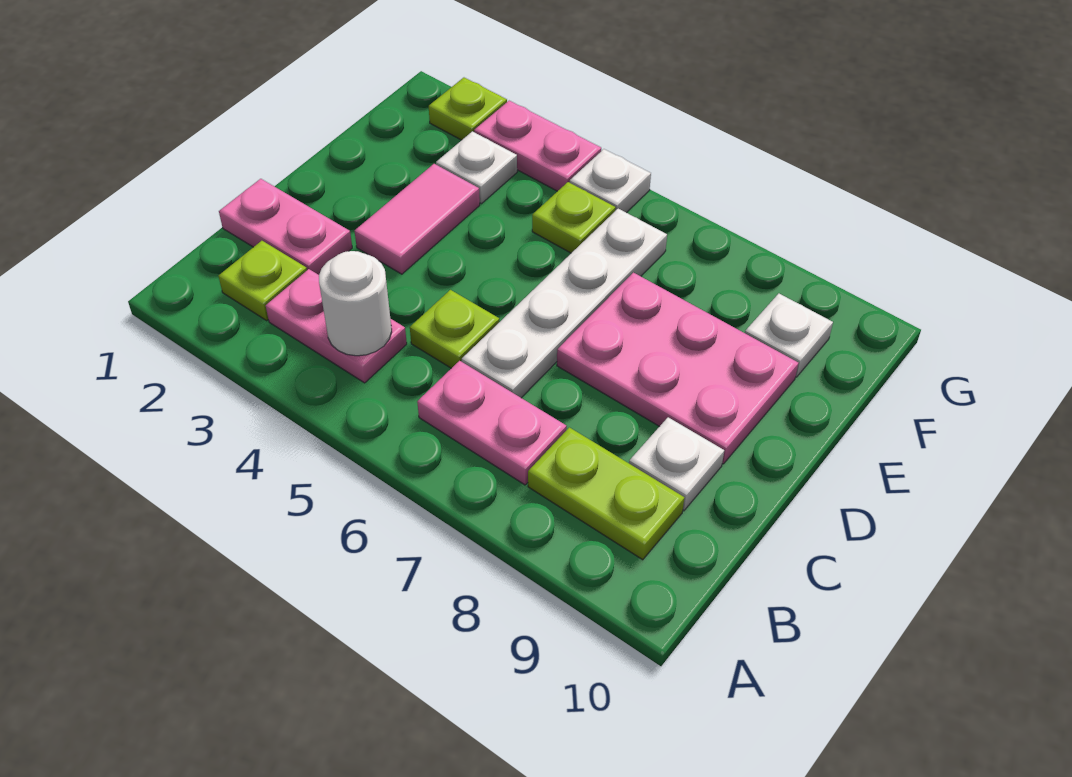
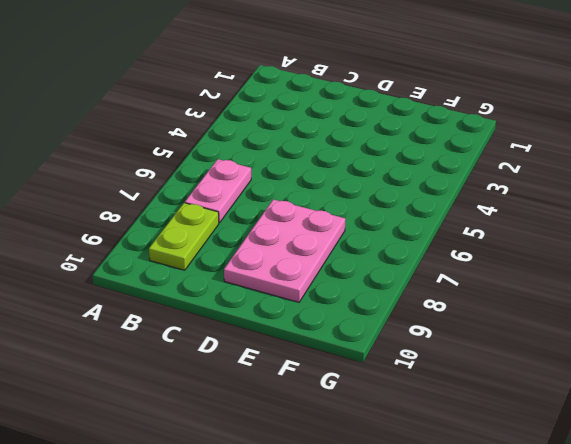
none -> lime plate B2 level 1
none -> pink plate B3:B4 level 1
none -> pink plate C1:C2 level 1

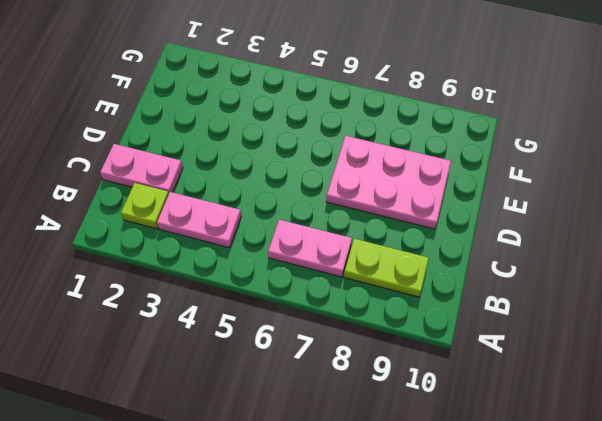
none -> lime plate C5 level 1
none -> white plate C6:F6 level 1
none -> white plate C9 level 1

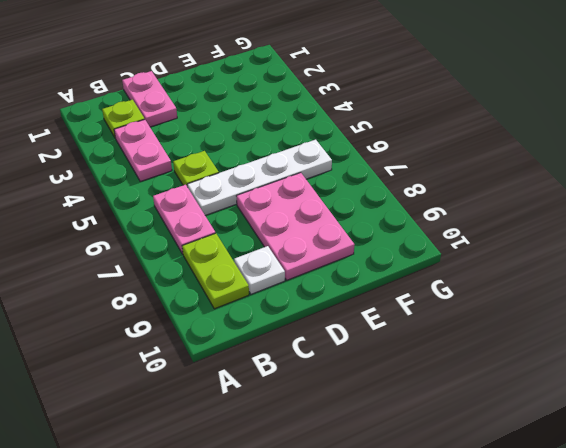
none -> pink tile D3:E3 level 1
none -> white plate F3 level 1
none -> lime plate F5 level 1

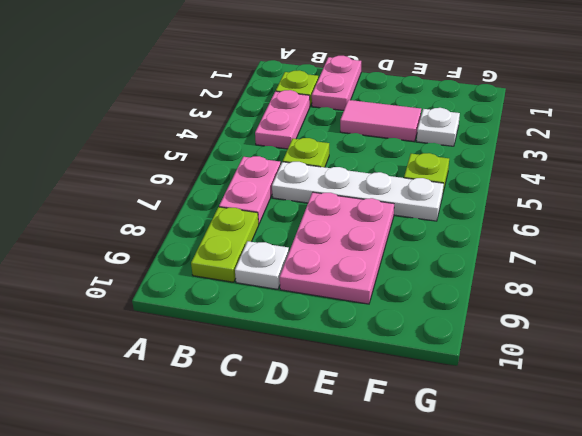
none -> white plate F9 level 1
none -> lime plate G2 level 1
none -> pink plate G3:G4 level 1

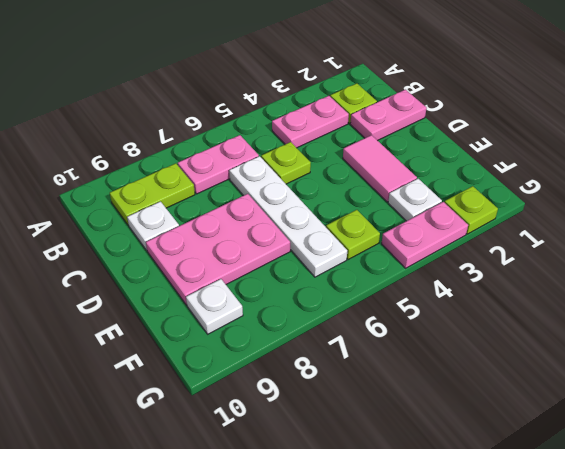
none -> white plate G5 level 1
none -> white round brick B4 level 2

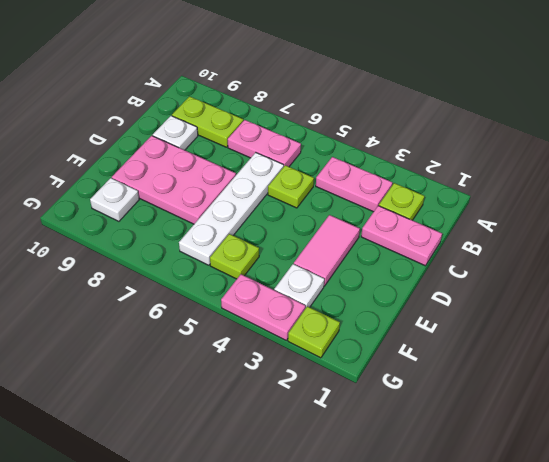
none -> white plate G5 level 1
none -> white round brick B4 level 2

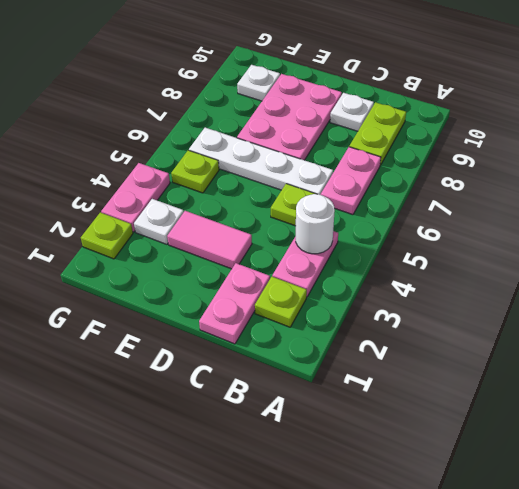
none -> white plate G5 level 1

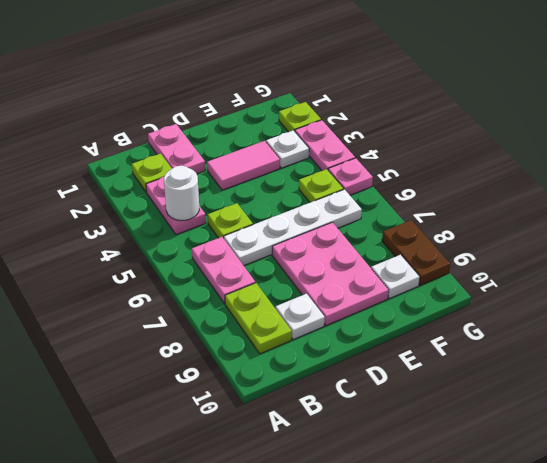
pink plate G5 level 1 -> white plate G5 level 1
brown plate G8:G9 level 1 -> none

